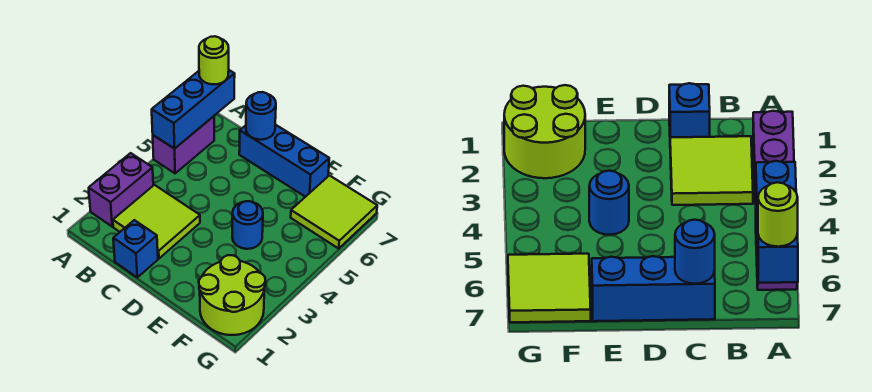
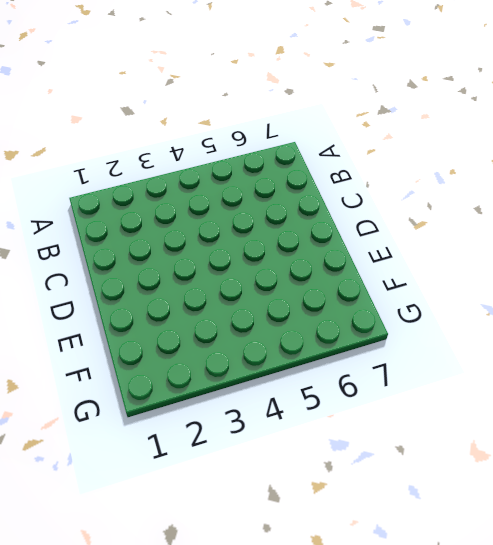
none -> purple brick A2:A3 level 1
none -> purple brick A5:A6 level 1

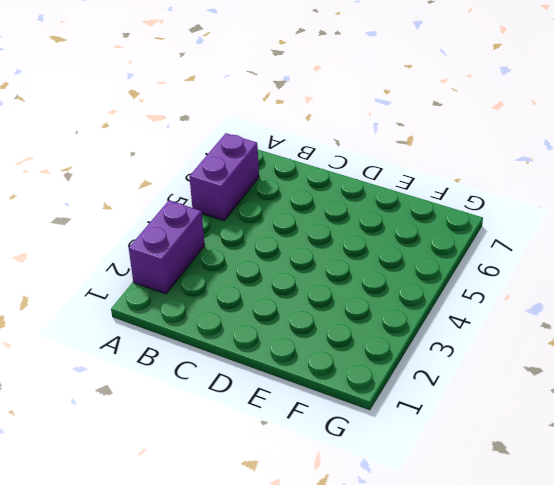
none -> lime tile B2:C3 level 1
none -> blue brick C1 level 1

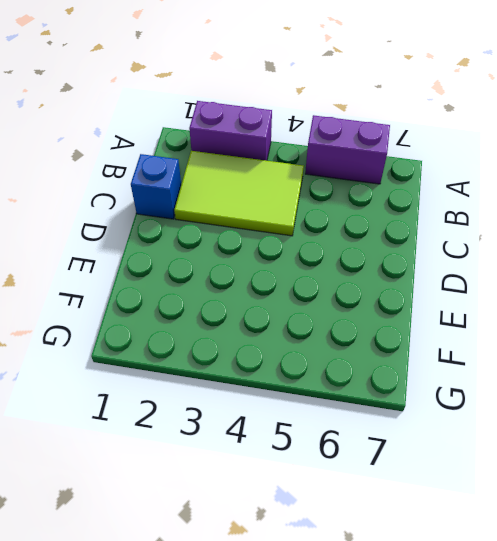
lime tile B2:C4 level 1 -> lime tile B2:C3 level 1
none -> blue brick C7:E7 level 1
none -> blue round brick E4 level 1

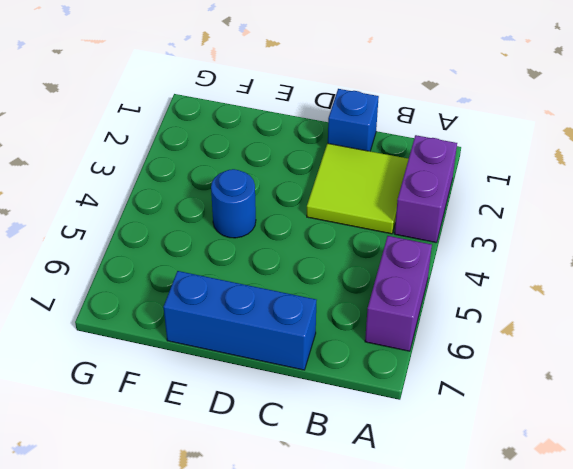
none -> lime round brick F1:G2 level 1
none -> lime tile F6:G7 level 1

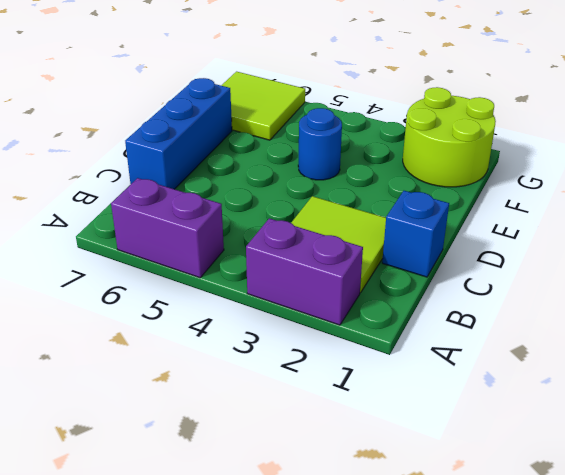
none -> blue brick A5:A7 level 2
none -> blue round brick C7 level 2

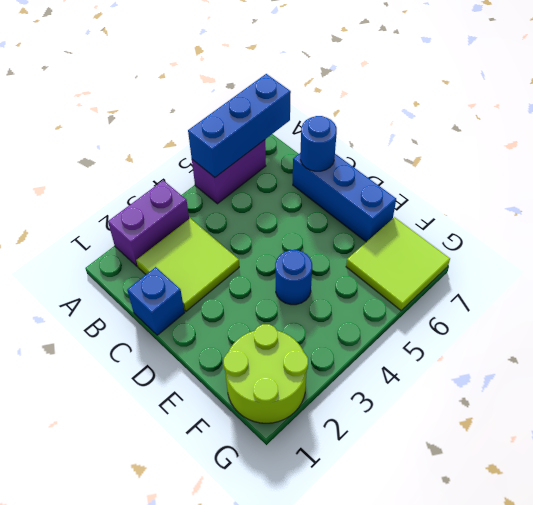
none -> lime round brick A7 level 3

